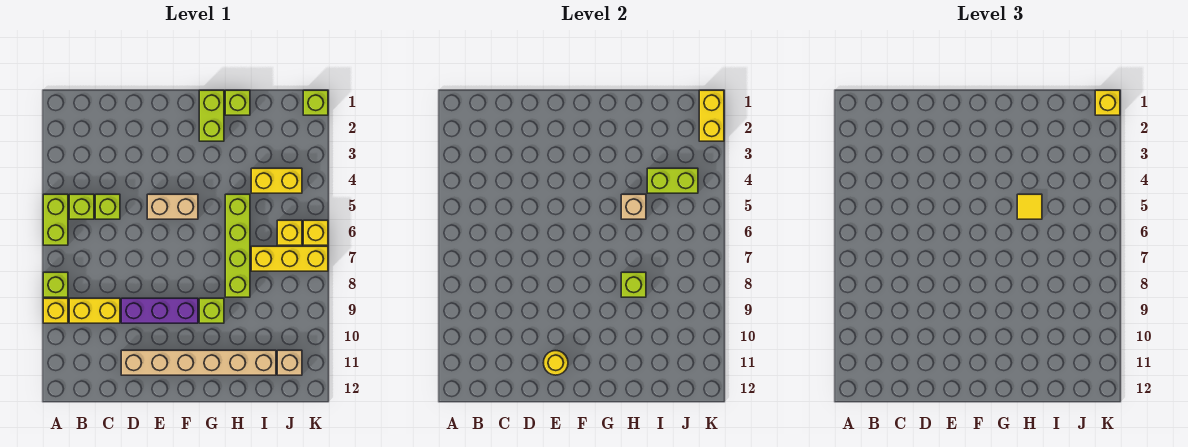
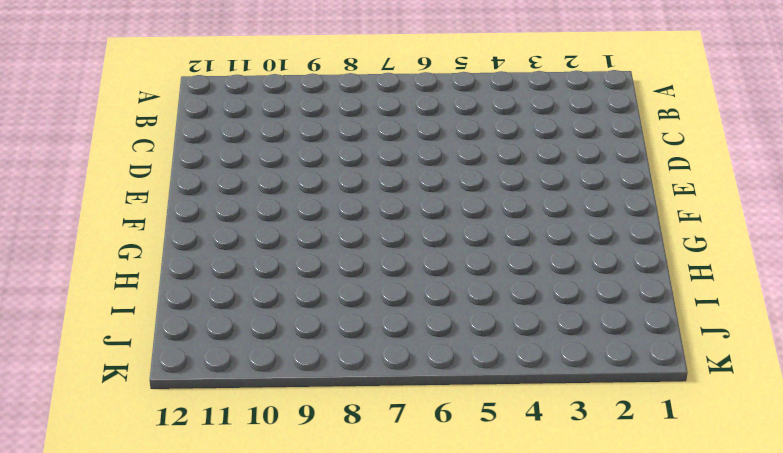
none -> lime brick A5:A6 level 1
none -> lime brick A8 level 1
none -> yellow brick A9 level 1

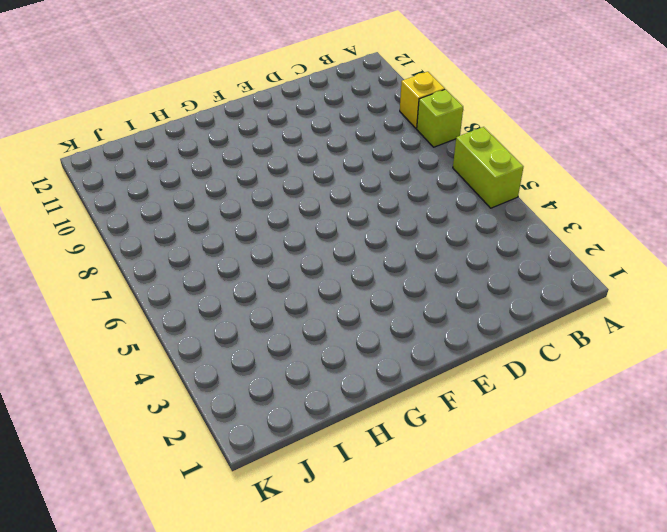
none -> lime brick B5 level 1
none -> yellow brick B9:C9 level 1
none -> lime brick C5 level 1

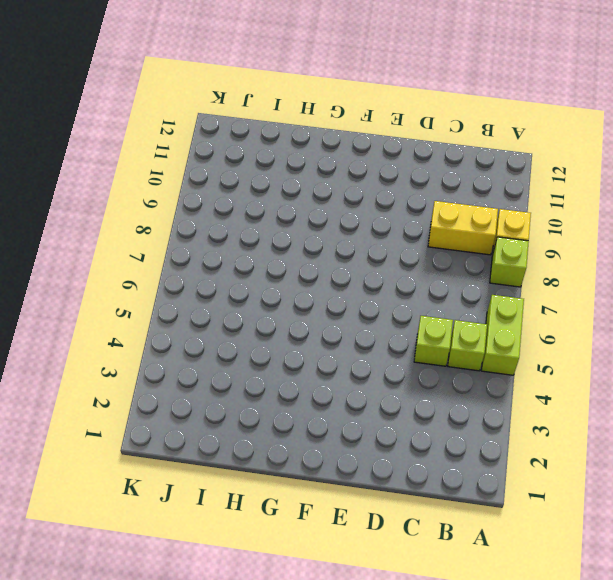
none -> purple brick D9:F9 level 1
none -> tan brick D11:I11 level 1
none -> tan brick E5:F5 level 1

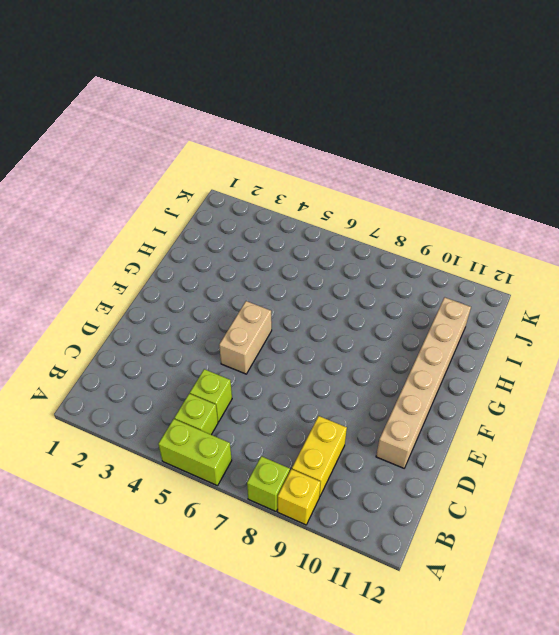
none -> purple brick D9:F9 level 1
none -> lime brick G1:G2 level 1
none -> lime brick G9 level 1

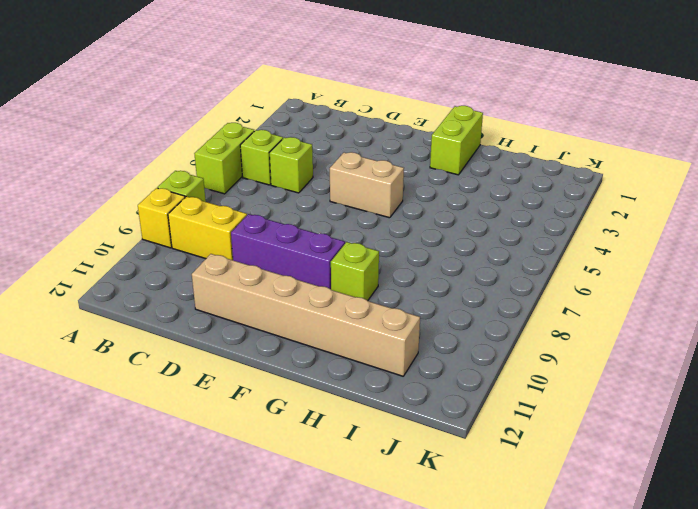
none -> lime brick H1 level 1
none -> lime brick H5:H8 level 1
none -> yellow brick I4:J4 level 1

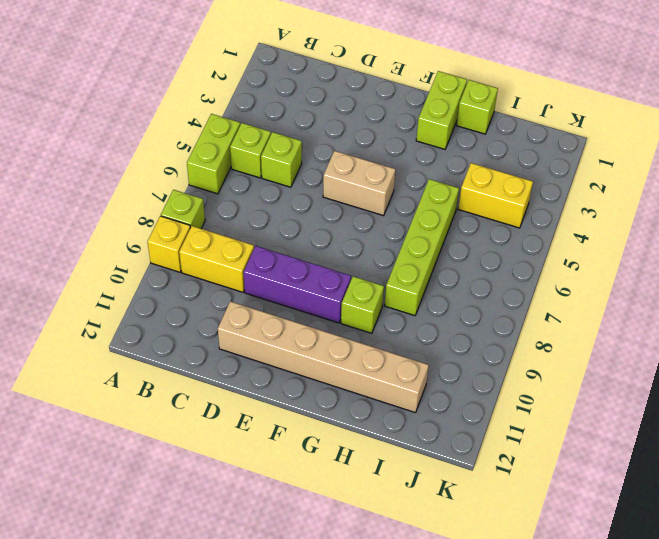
none -> yellow brick I7:K7 level 1
none -> yellow brick J6 level 1
none -> tan brick J11 level 1

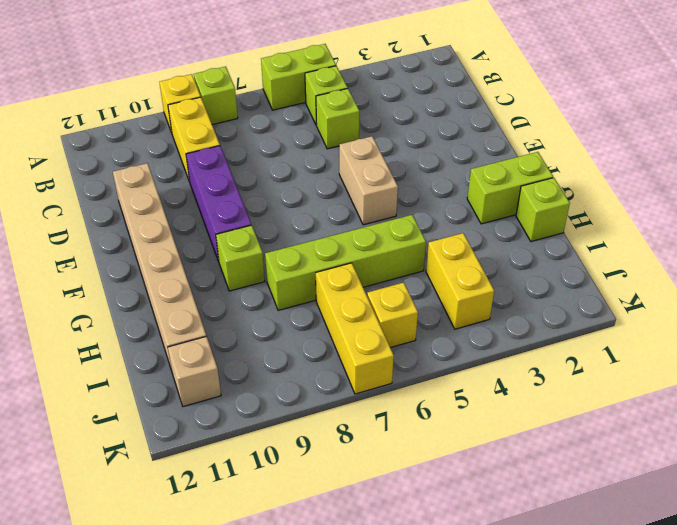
none -> lime brick K1 level 1
none -> yellow brick K6 level 1
none -> yellow round brick E11 level 2

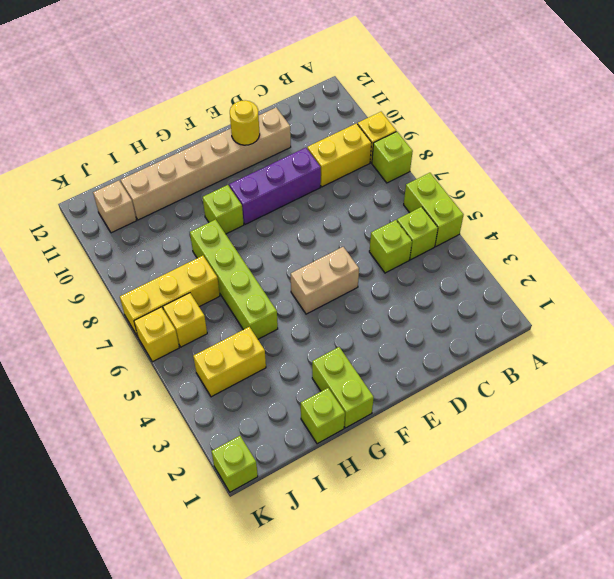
none -> tan brick H5 level 2
none -> lime brick H8 level 2
none -> lime brick I4:J4 level 2

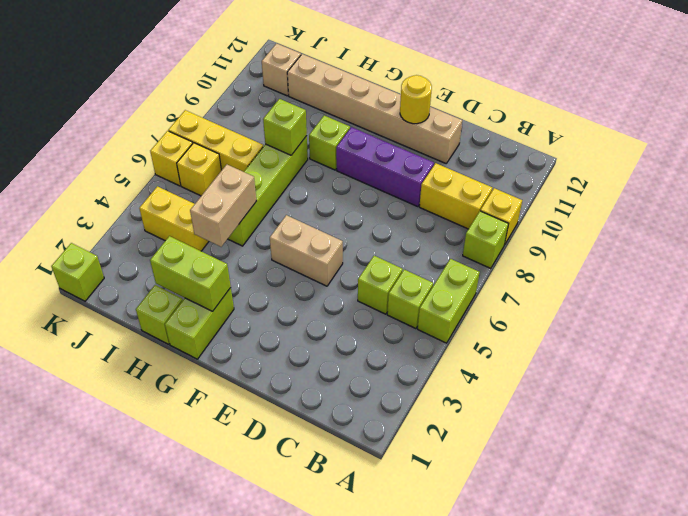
lime brick G2:H2 level 2 -> lime brick I4:J4 level 2
tan brick H4:H5 level 2 -> tan brick H5 level 2
none -> yellow brick K1:K2 level 2
none -> yellow tile H5 level 3
none -> yellow brick K1 level 3

